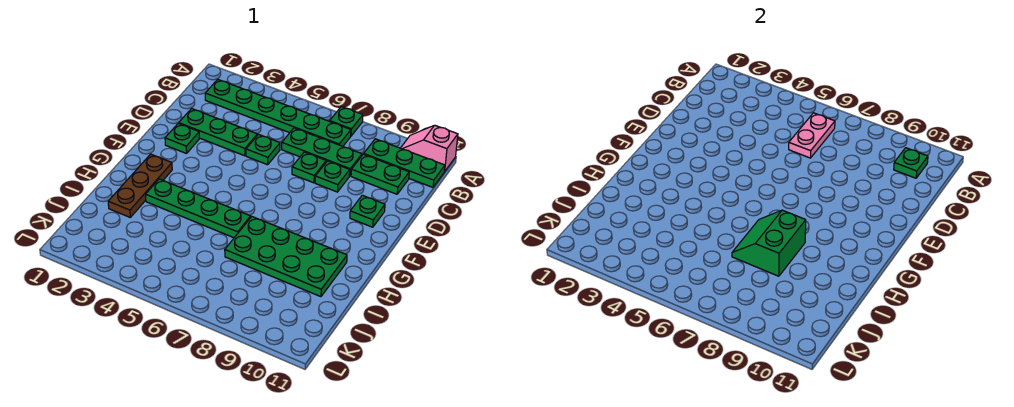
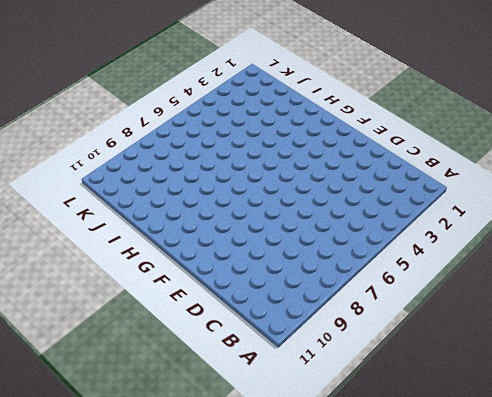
none -> green plate A7 level 1
none -> pink slope A10:A11 level 1 top 11
none -> green plate B2:B7 level 1

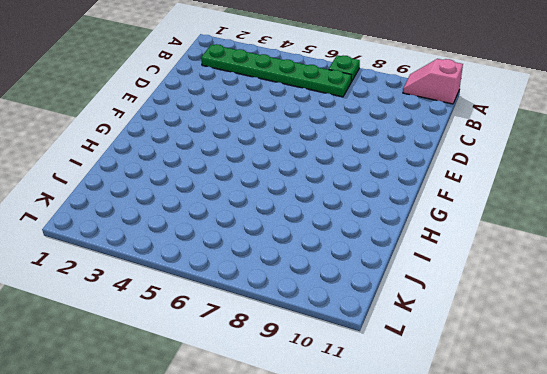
none -> green plate B9:B11 level 1
none -> green plate C6:C8 level 1
none -> green plate C9:C10 level 1

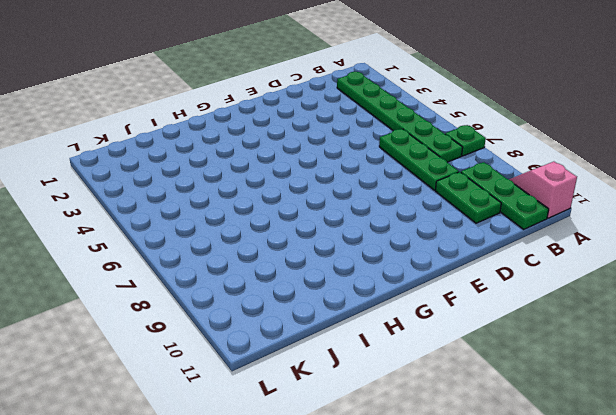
none -> green plate D2:D4 level 1
none -> green plate D5 level 1
none -> green plate D7 level 1

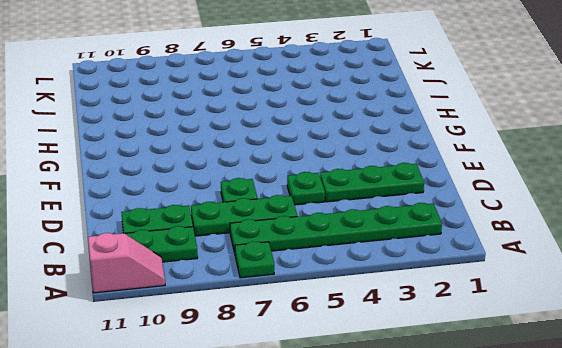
none -> green plate D8 level 1
none -> green plate E2 level 1
none -> green plate E10 level 1

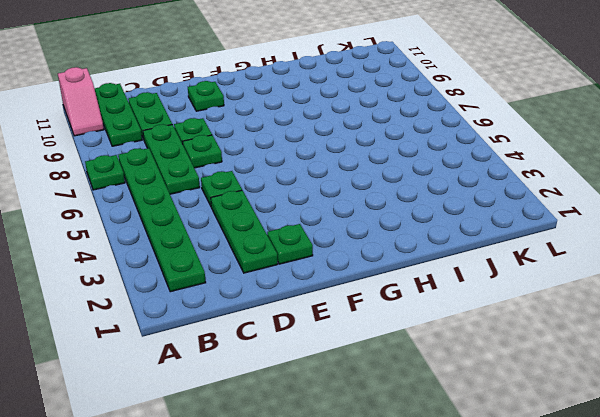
none -> brown plate G2:I2 level 1
none -> green plate H3:H6 level 1
none -> green plate H7:I10 level 1

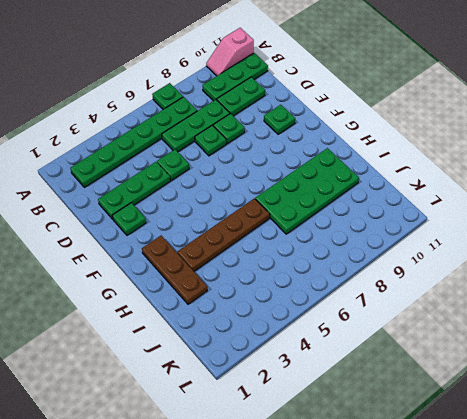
brown plate H3:H6 level 1 -> green plate H3:H6 level 1
none -> pink plate B6:C6 level 2
none -> green plate B10 level 2
none -> green slope H7:I8 level 2 top 8

